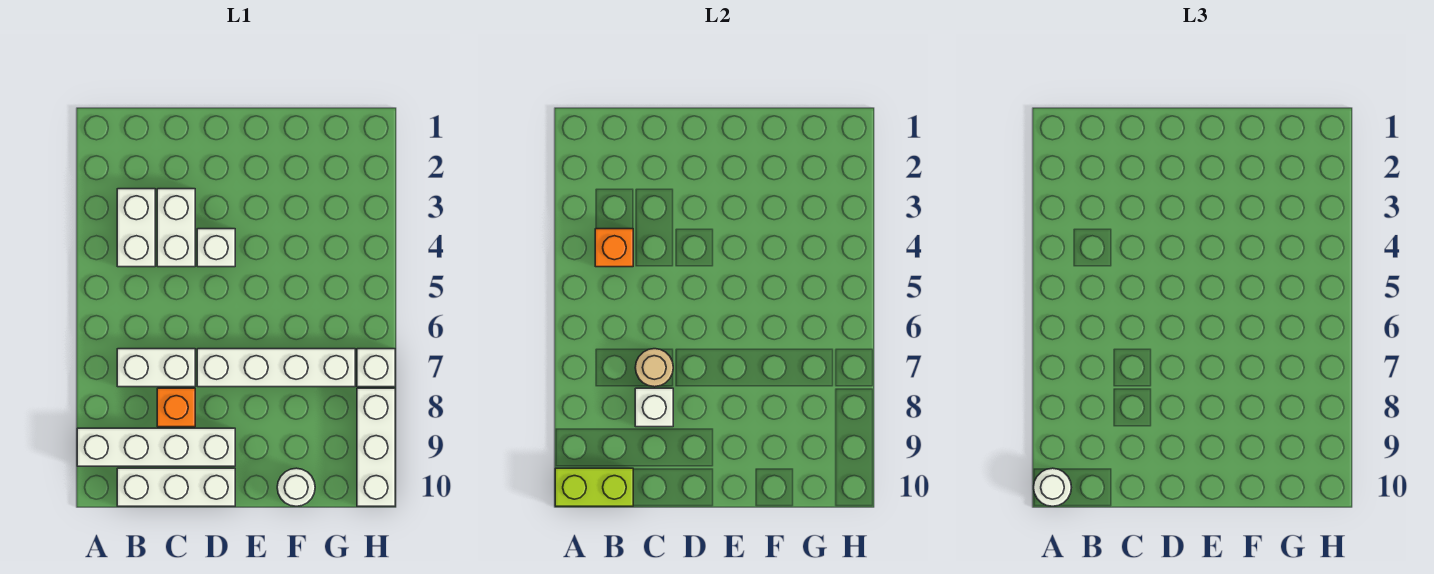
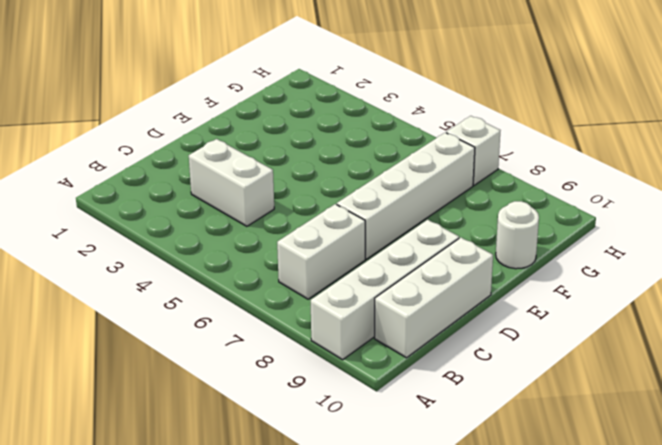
none -> white brick B3:B4 level 1
none -> orange brick C8 level 1
none -> white brick D4 level 1

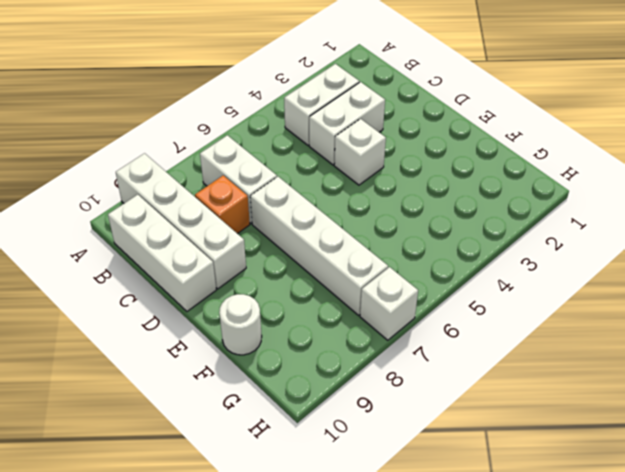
none -> white brick H8:H10 level 1
none -> lime brick A10:B10 level 2
none -> orange brick B4 level 2

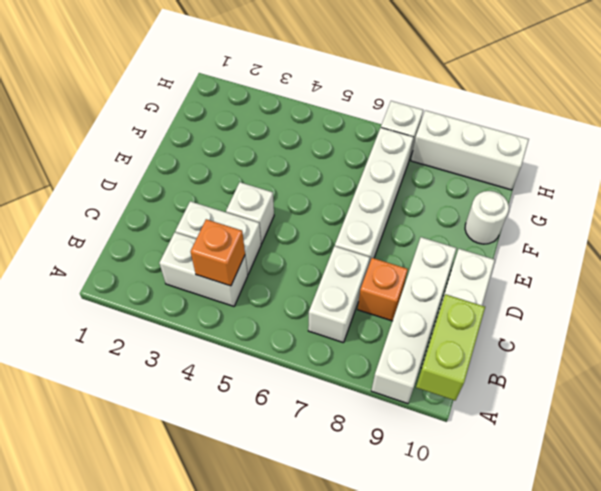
none -> tan round brick C7 level 2
none -> white brick C8 level 2
none -> white round brick A10 level 3

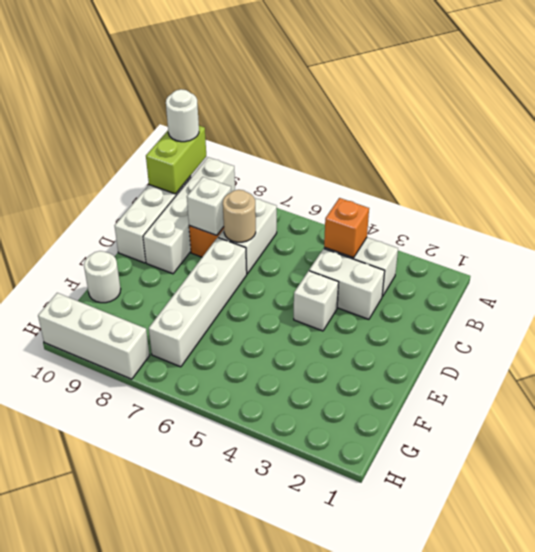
none -> white brick H7 level 1

